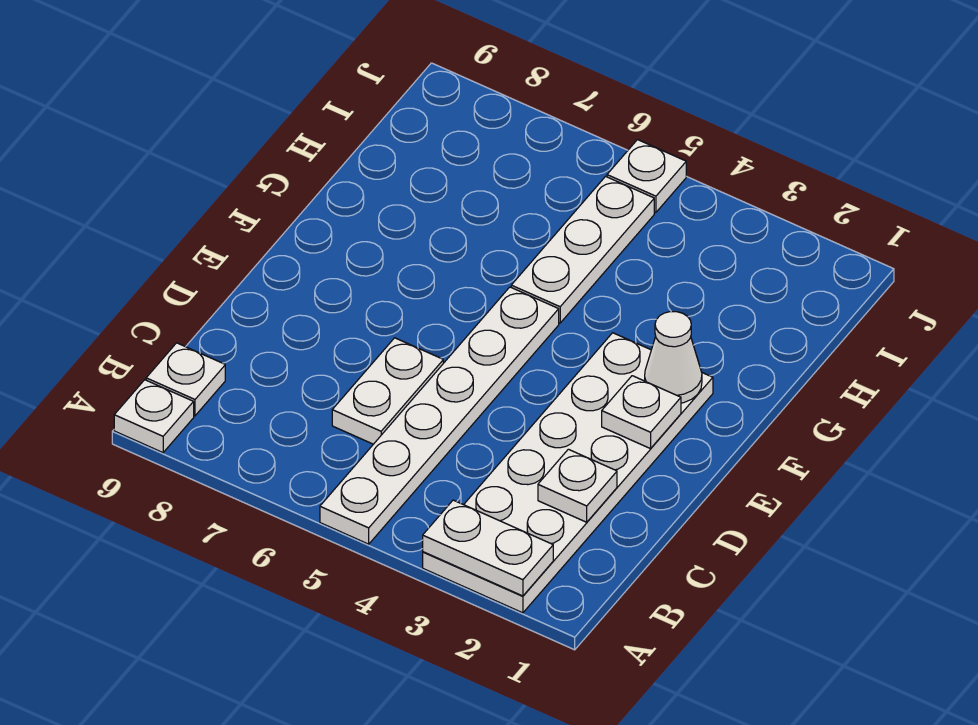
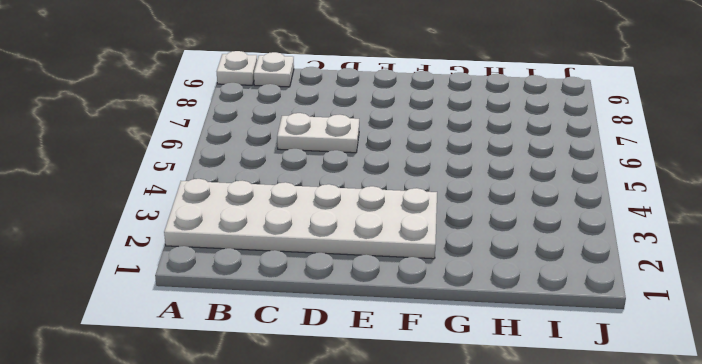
none -> white plate A5:F5 level 1
none -> white plate G5:I5 level 1

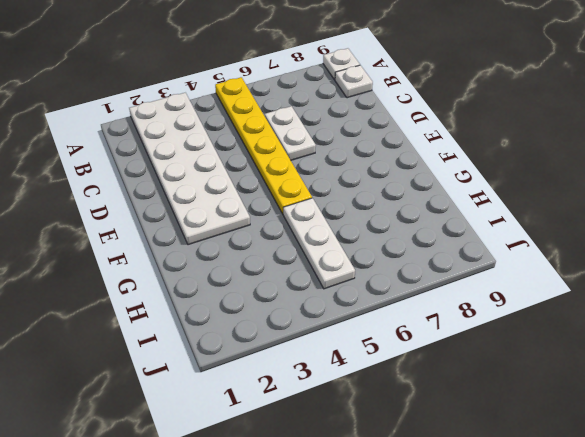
yellow plate A5:F5 level 1 -> white plate A5:F5 level 1
none -> white plate J5 level 1
none -> white plate A2:A3 level 2

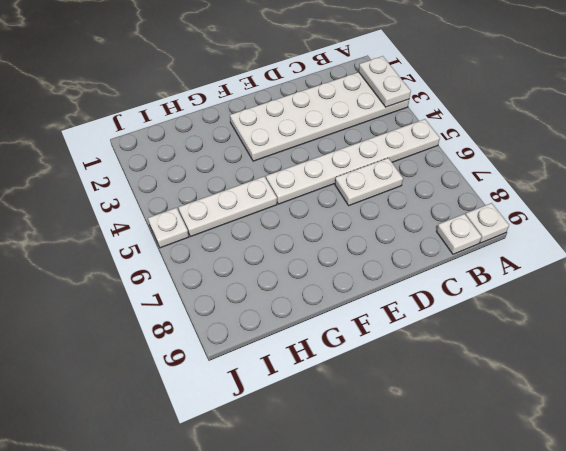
none -> white plate C2 level 2
none -> white plate E2 level 2

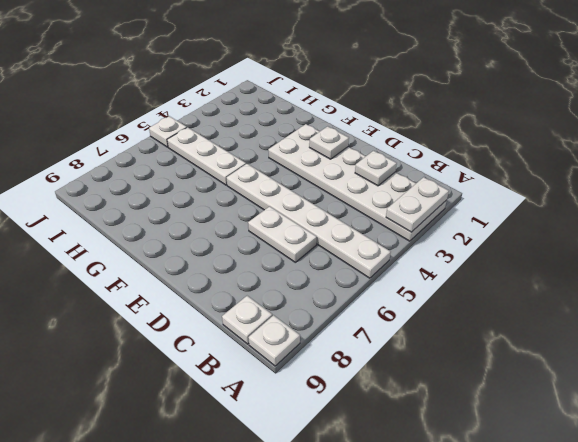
none -> white cone F2 level 2

